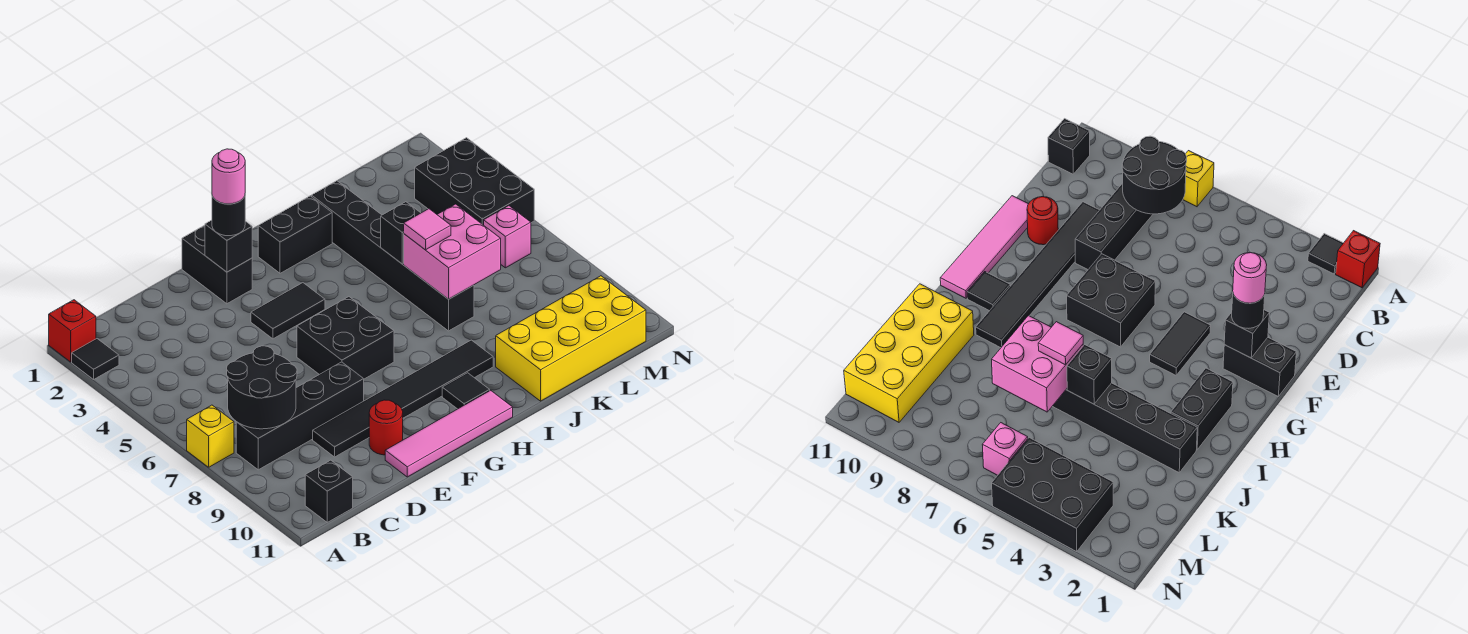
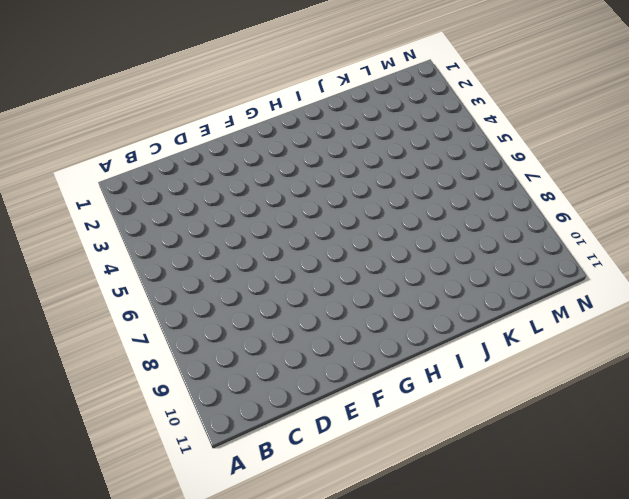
none -> red brick A1 level 1
none -> black tile A2 level 1
none -> yellow brick A7 level 1

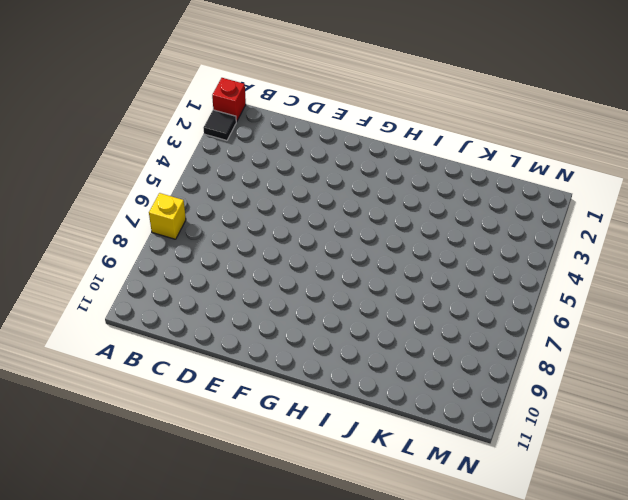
none -> black brick B8:E8 level 1
none -> black brick B11 level 1
none -> black tile D9:I9 level 1

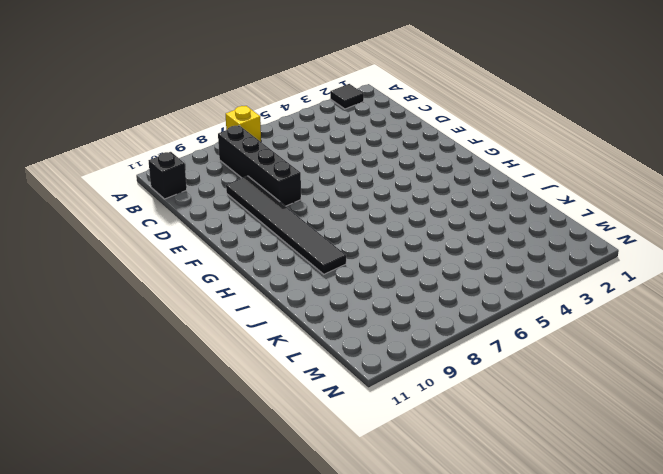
none -> red brick A1 level 1
none -> red round brick E10 level 1
none -> pink tile E11:H11 level 1

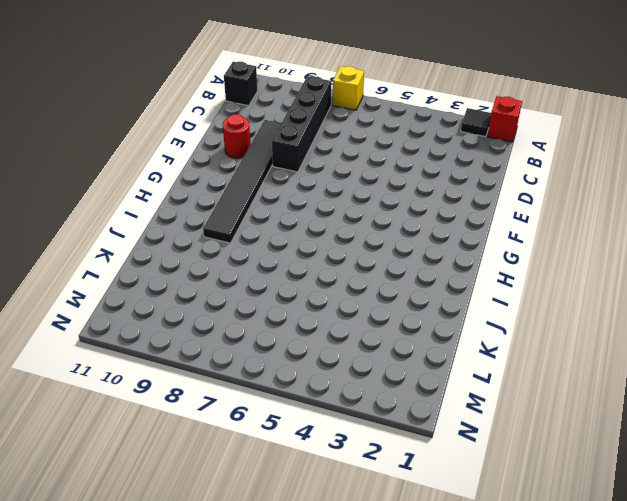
none -> pink tile E11:H11 level 1
none -> black brick F1:F2 level 1
none -> black tile F4:G4 level 1

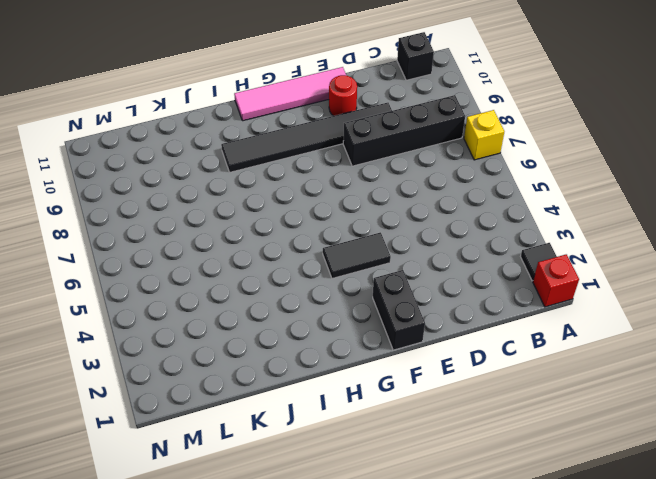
none -> black brick F6:G7 level 1
none -> black brick H2:I2 level 1
none -> black tile H10 level 1

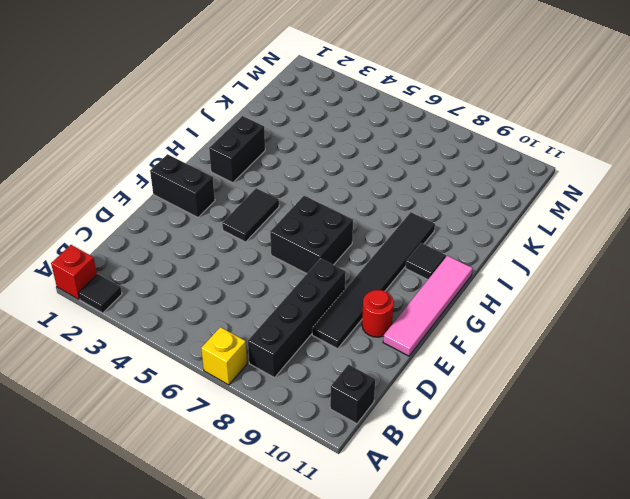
none -> black brick J2:J7 level 1
none -> yellow brick J10:M11 level 1
none -> black brick M3:N5 level 1

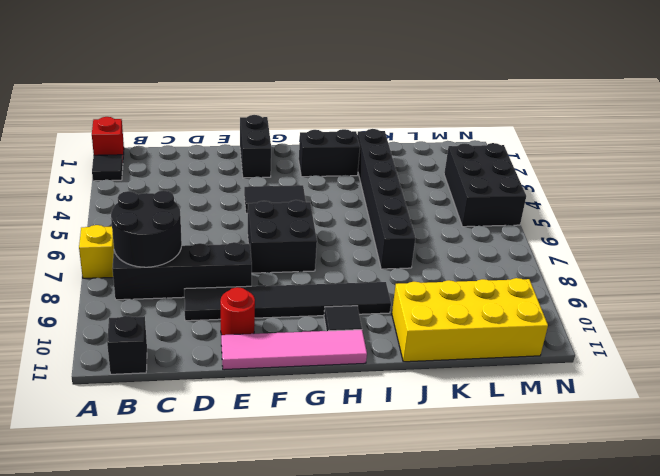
none -> pink brick M6 level 1
none -> black brick F2 level 2
none -> black brick J5 level 2

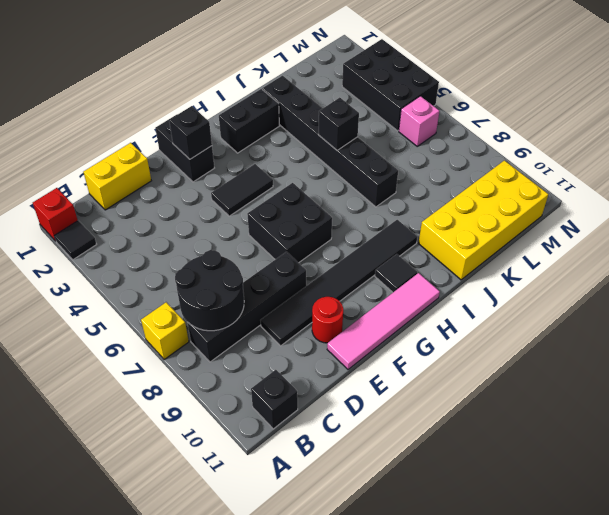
yellow brick C1:D1 level 1 -> none
none -> pink brick J6:K7 level 2
none -> black round brick F2 level 3
none -> pink tile J6 level 3

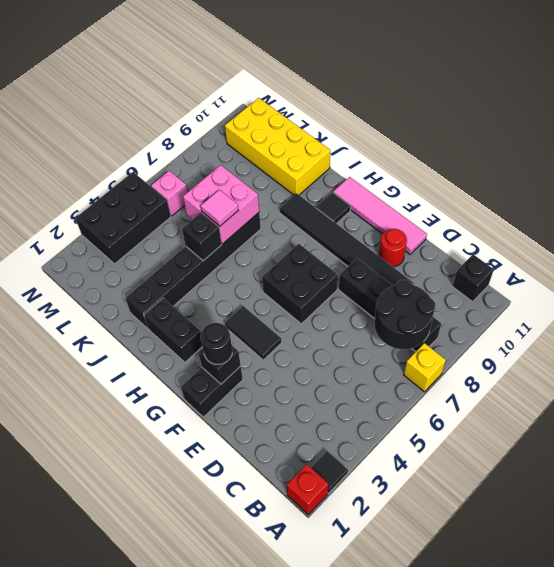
none -> pink round brick F2 level 4

